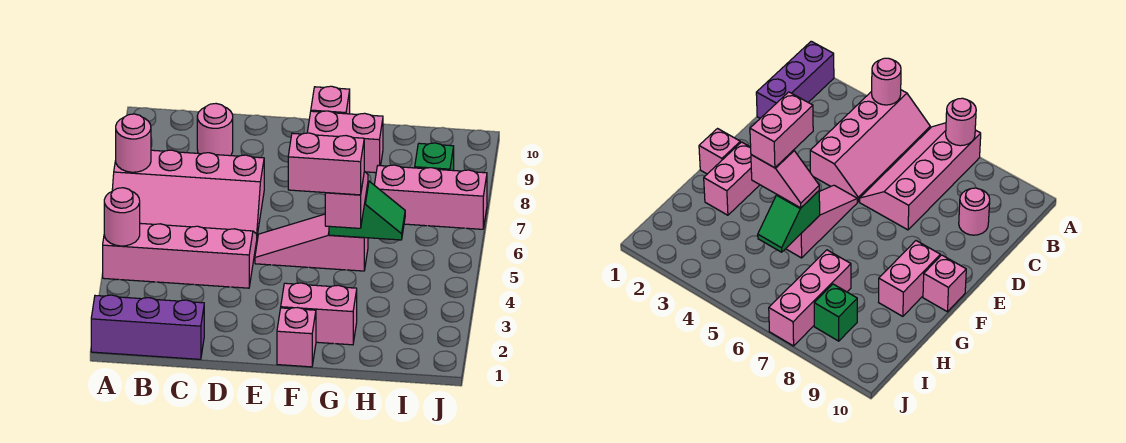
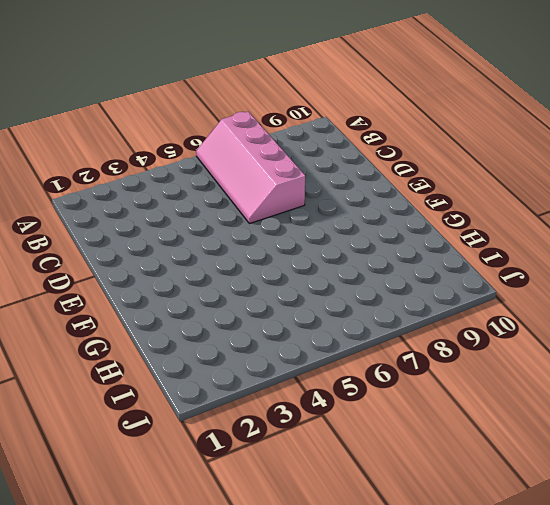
none -> purple brick A1:C1 level 1
none -> pink slope A4:D5 level 1 top 4
none -> pink round brick C9 level 1

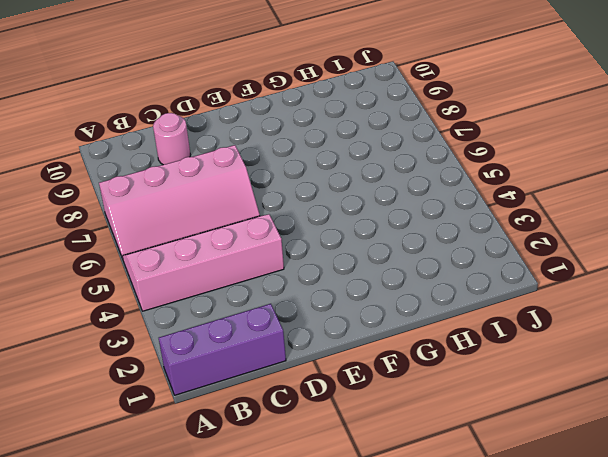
none -> pink slope E5:G5 level 1 top G
none -> pink brick F1 level 1
none -> pink brick F2:G2 level 1

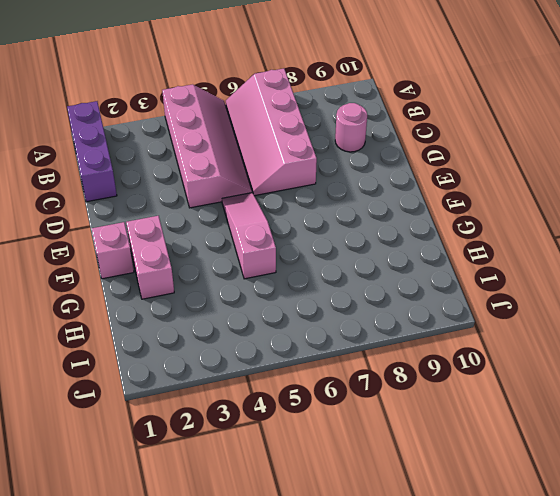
none -> pink brick F9:G9 level 1
none -> pink brick F10 level 1
none -> pink brick H7:J7 level 1

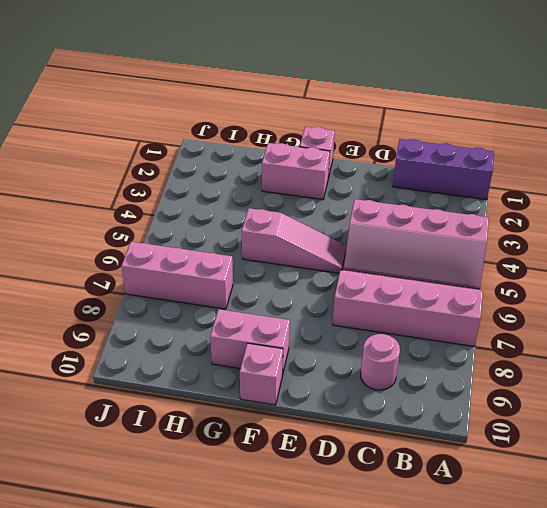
none -> green brick I8 level 1
none -> pink round brick A4 level 2
none -> pink round brick A7 level 2

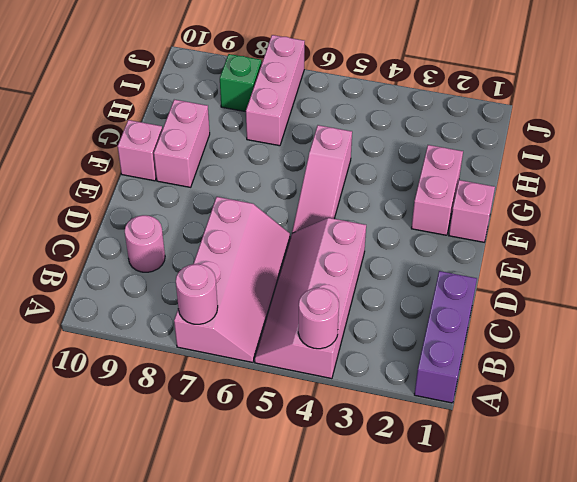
none -> green slope G5:H5 level 2 top G
none -> pink slope G4:G5 level 3 top 4
none -> pink brick F4:G4 level 4

